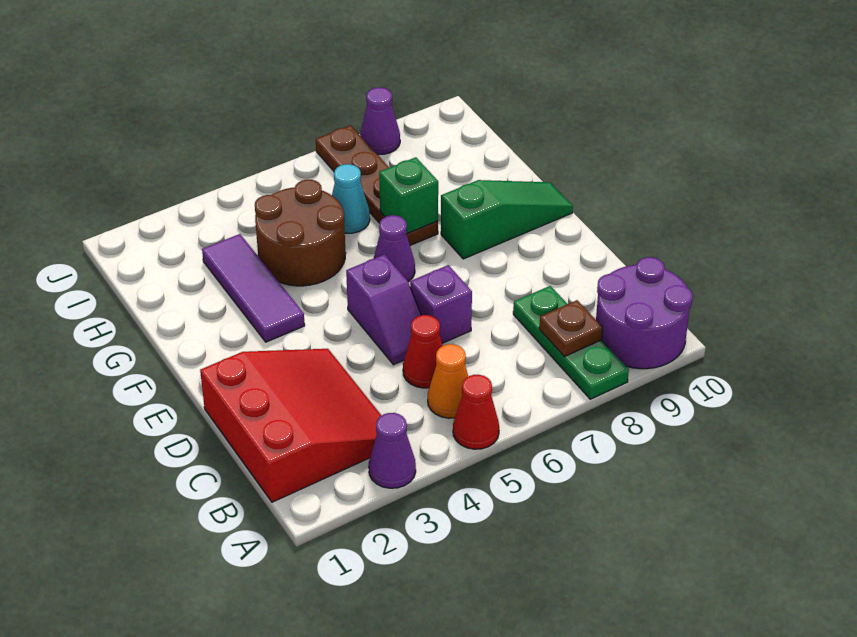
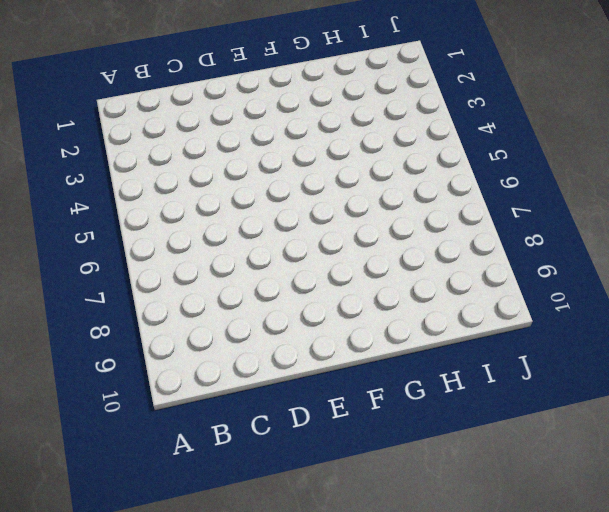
none -> purple cone A3 level 1
none -> red cone A5 level 1
none -> green plate A8:C8 level 1

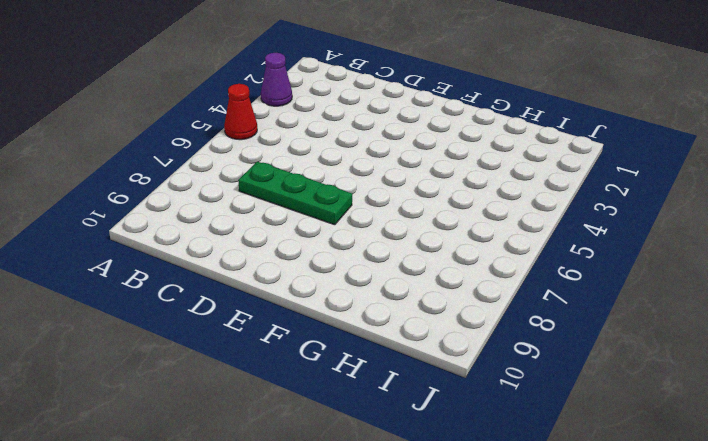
green plate C7:E7 level 1 -> green plate A8:C8 level 1
none -> purple round brick A9:B10 level 1
none -> red slope B1:D3 level 1 top 1
none -> orange cone B5 level 1

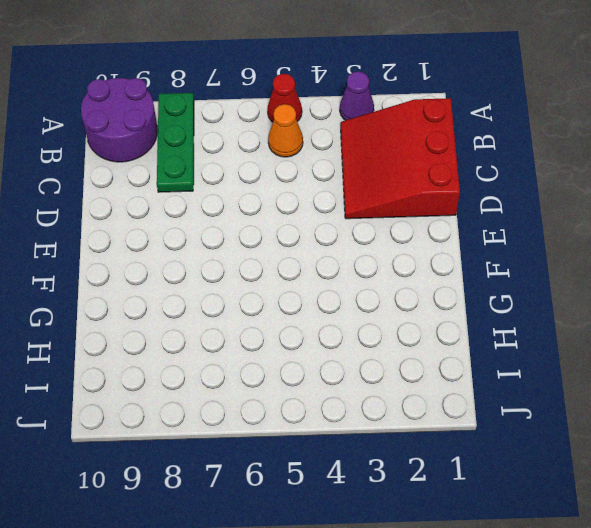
none -> red cone C5 level 1
none -> purple slope D5:E5 level 1 top E
none -> purple brick D6 level 1

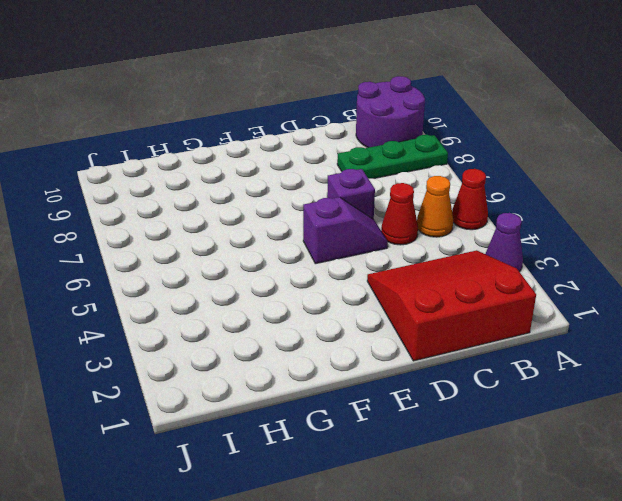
none -> purple tile F3:H3 level 1
none -> purple cone F6 level 1
none -> green slope F8:F10 level 1 top 8

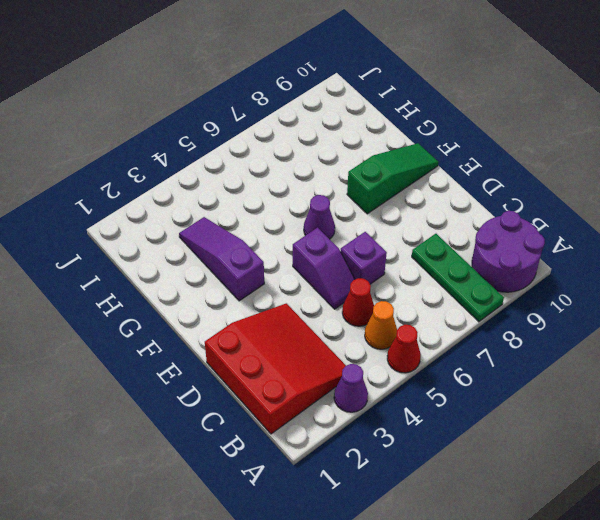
purple slope F3:H3 level 1 top F -> purple tile F3:H3 level 1
none -> brown round brick G4:H5 level 1
none -> brown plate G7:J7 level 1
none -> cyan cone H6 level 1

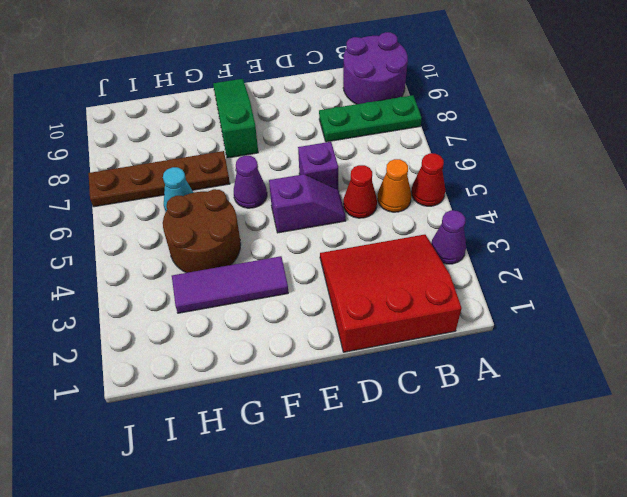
none -> purple cone J8 level 1
none -> brown plate B8 level 2
none -> green brick G7 level 2

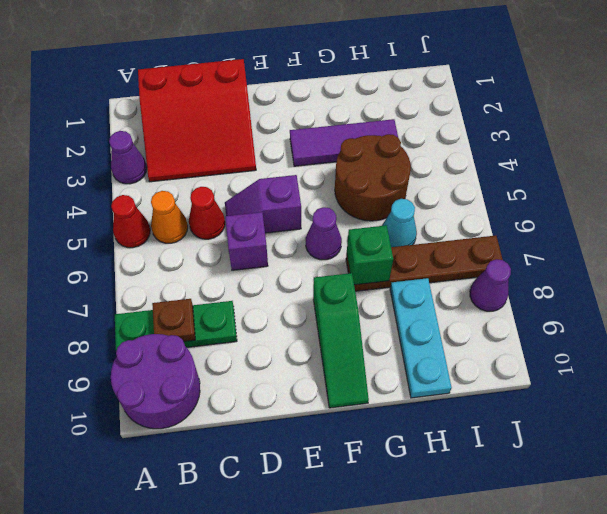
cyan plate H8:H10 level 1 -> none

